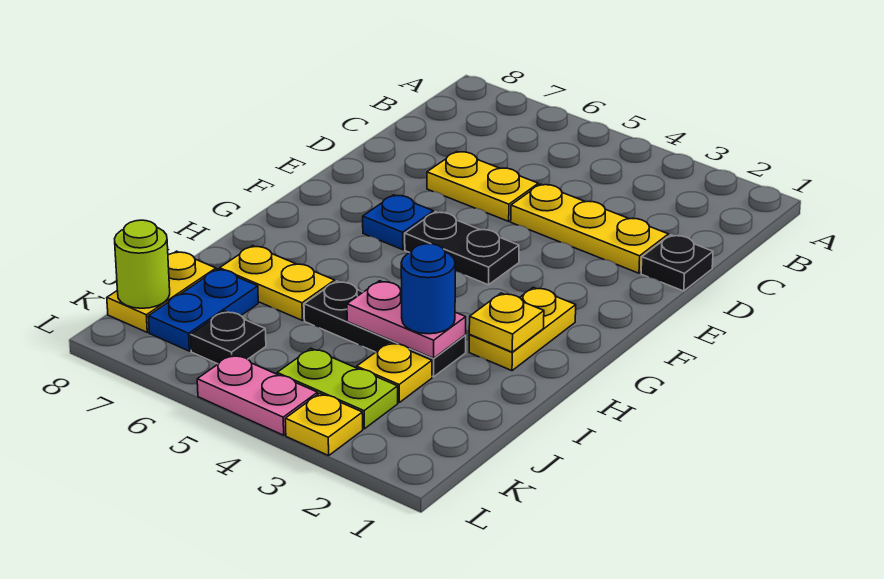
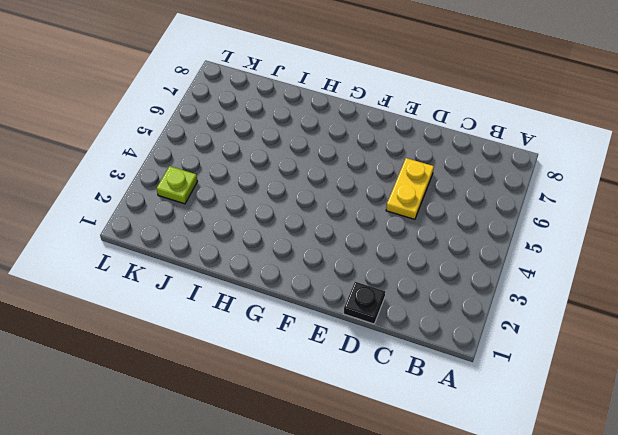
lime plate K3 level 1 -> lime plate K3:K4 level 1
none -> yellow plate D2:D4 level 1
none -> black plate F4:F5 level 1
none -> blue plate F6 level 1

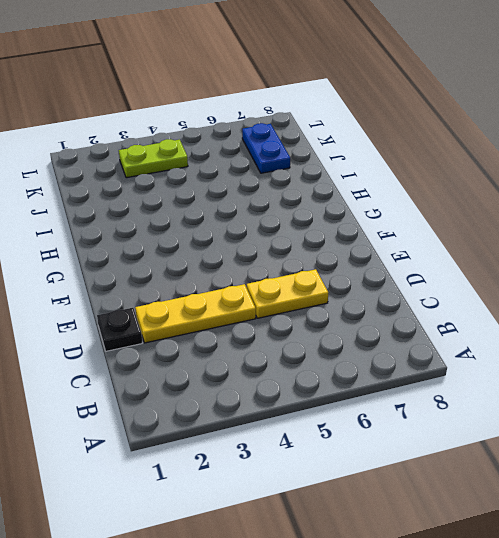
none -> black plate F4:F5 level 1
none -> blue plate F6 level 1
none -> yellow plate G2:H2 level 1

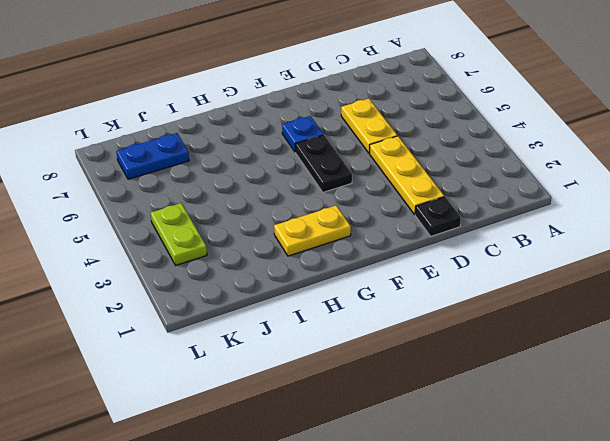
none -> black plate I3:I5 level 1
none -> yellow plate I6:I7 level 1
none -> yellow plate J3 level 1

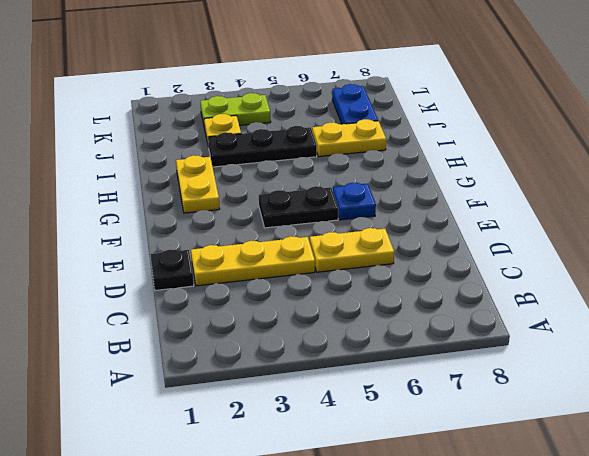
none -> yellow plate J8:K8 level 1
none -> black plate K6 level 1
none -> yellow plate L3 level 1

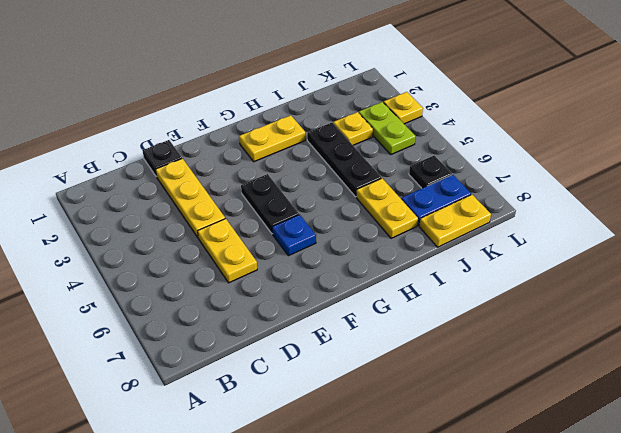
none -> pink plate L4:L5 level 1
none -> yellow plate H2 level 2
none -> pink plate I3:I4 level 2

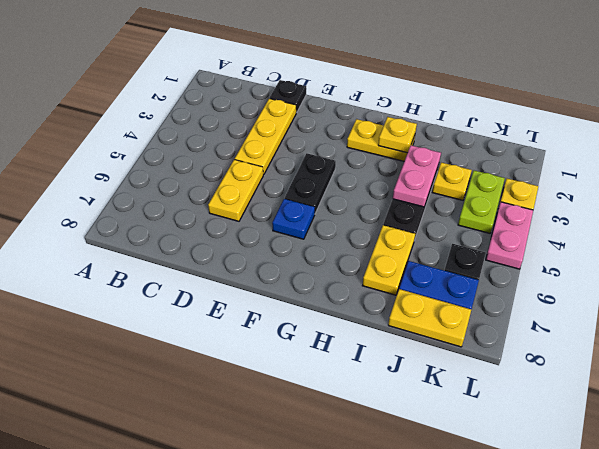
none -> lime round brick K8 level 2
none -> blue round brick I3 level 3

